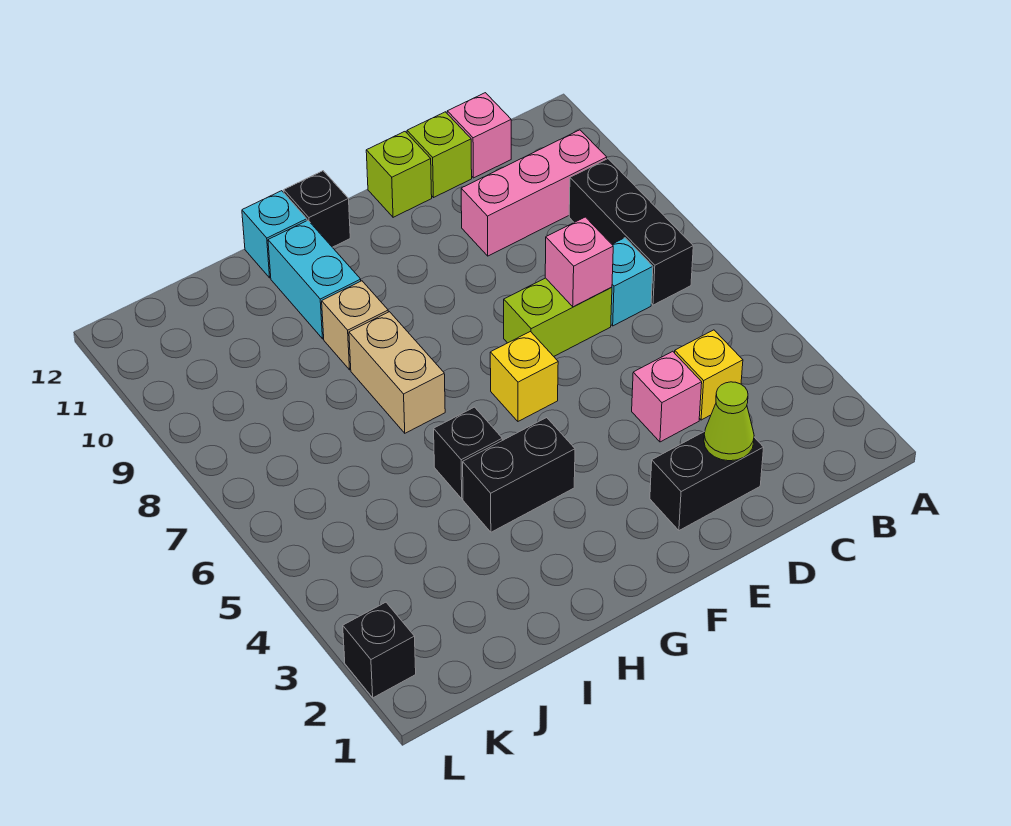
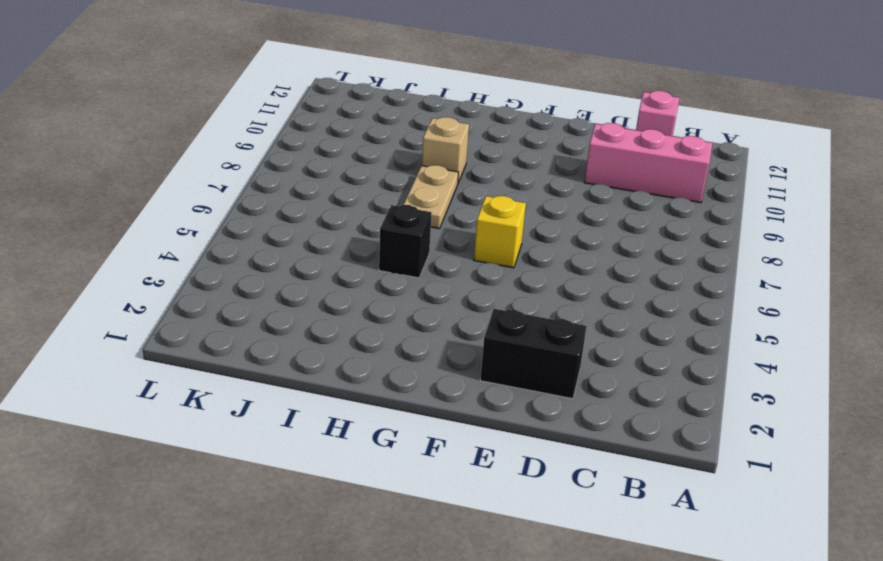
tan plate H7:H8 level 1 -> tan brick H7:H8 level 1
none -> black brick B7:B9 level 1
none -> yellow brick C4 level 1
none -> cyan brick C7 level 1

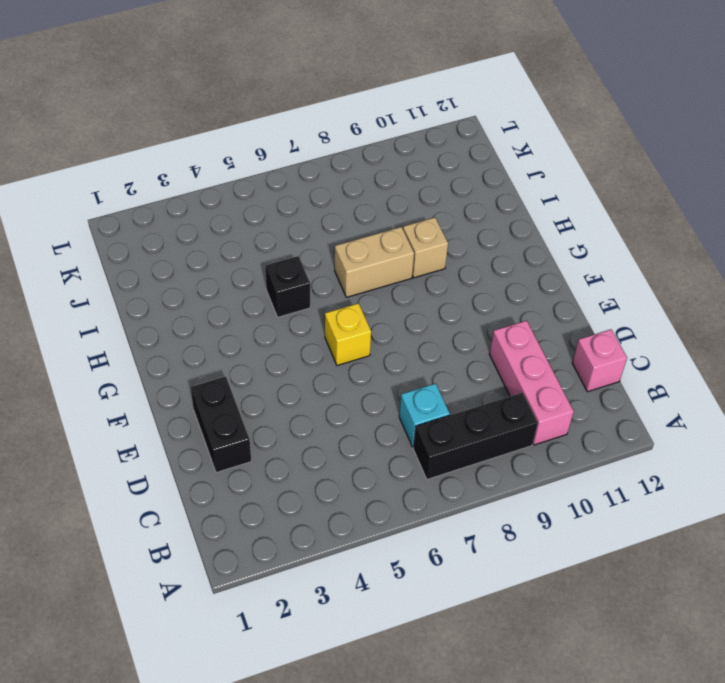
none -> yellow brick C4 level 1
none -> pink brick D4 level 1
none -> lime brick D7:E7 level 1

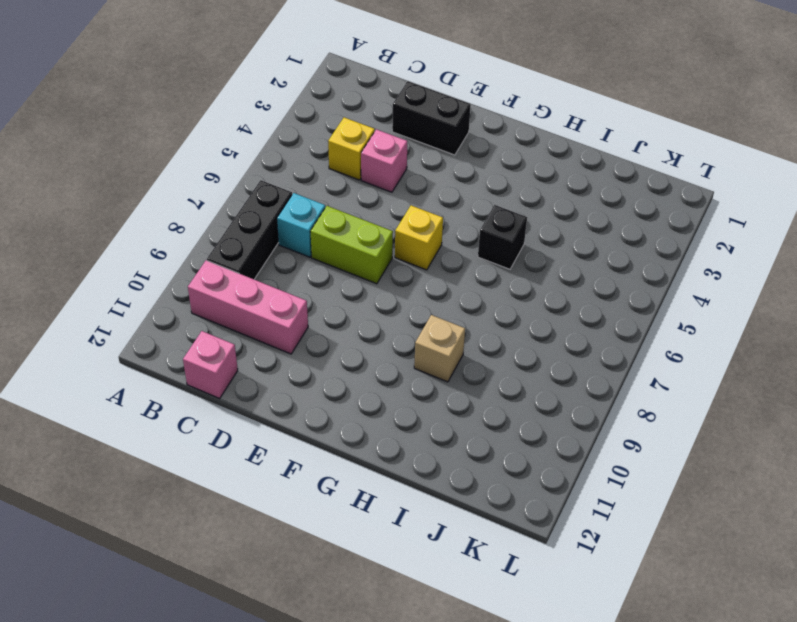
none -> lime brick D12 level 1
none -> lime brick E12 level 1
none -> black brick G4:H4 level 1

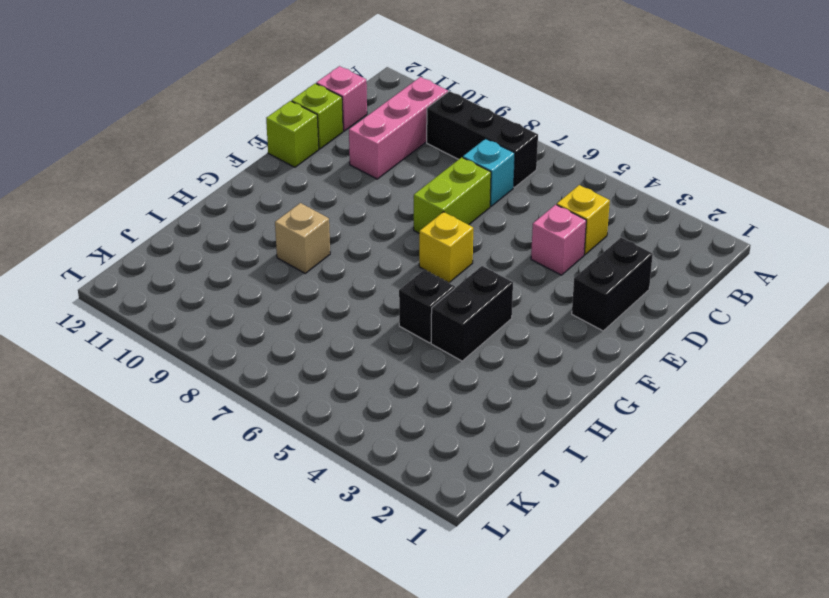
none -> black brick G12 level 1
none -> tan brick H7:H8 level 1
none -> cyan brick H10:H11 level 1

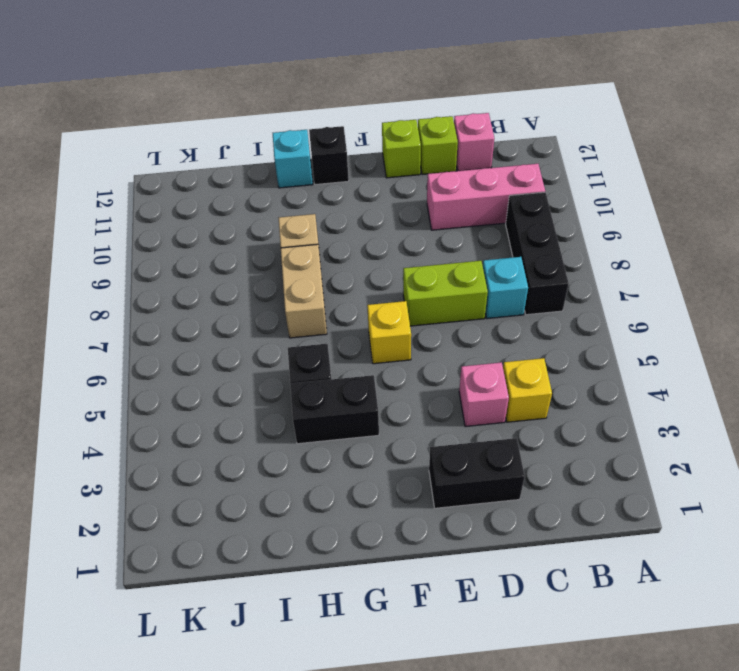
none -> cyan brick H10:H11 level 1
none -> black brick L2 level 1
none -> lime cone D2 level 2

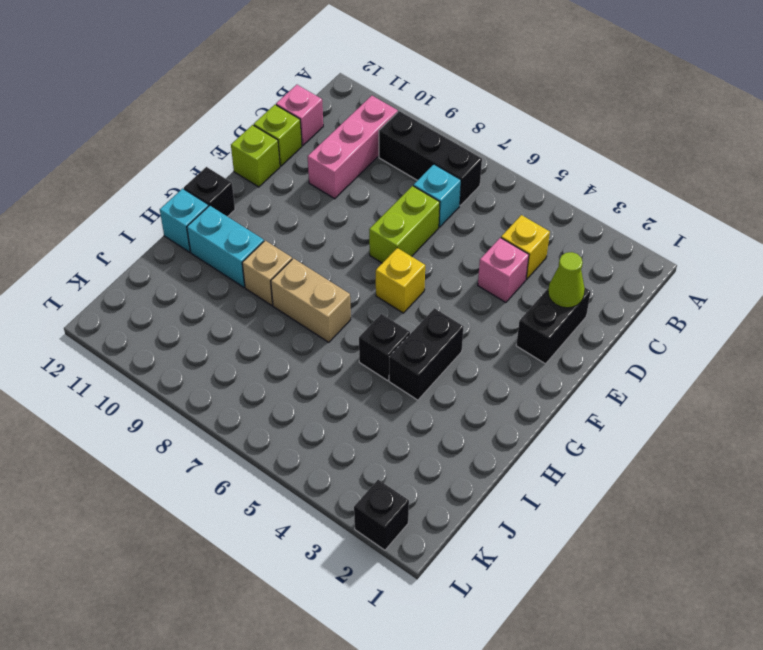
none -> pink brick D7 level 2

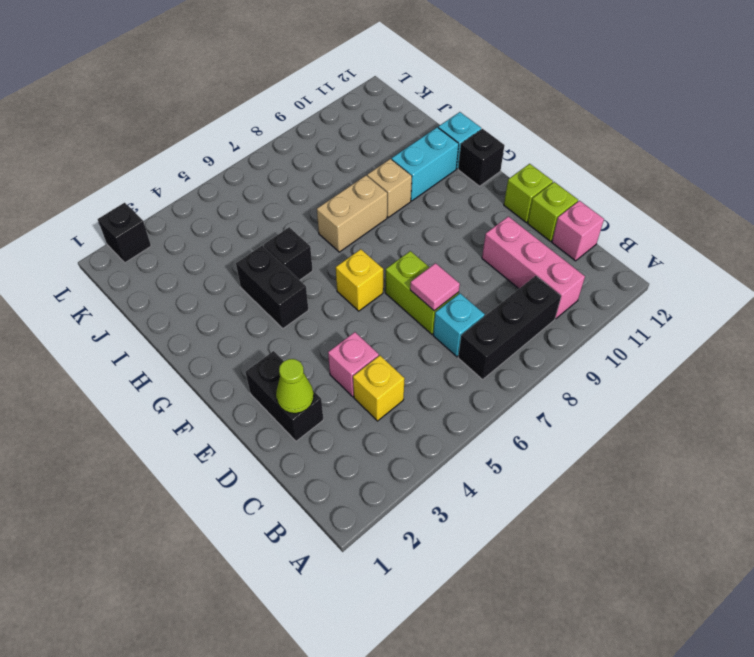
pink tile D7 level 2 -> pink brick D7 level 2

